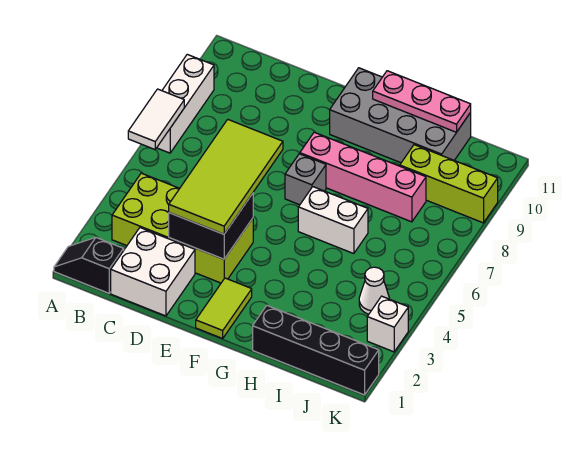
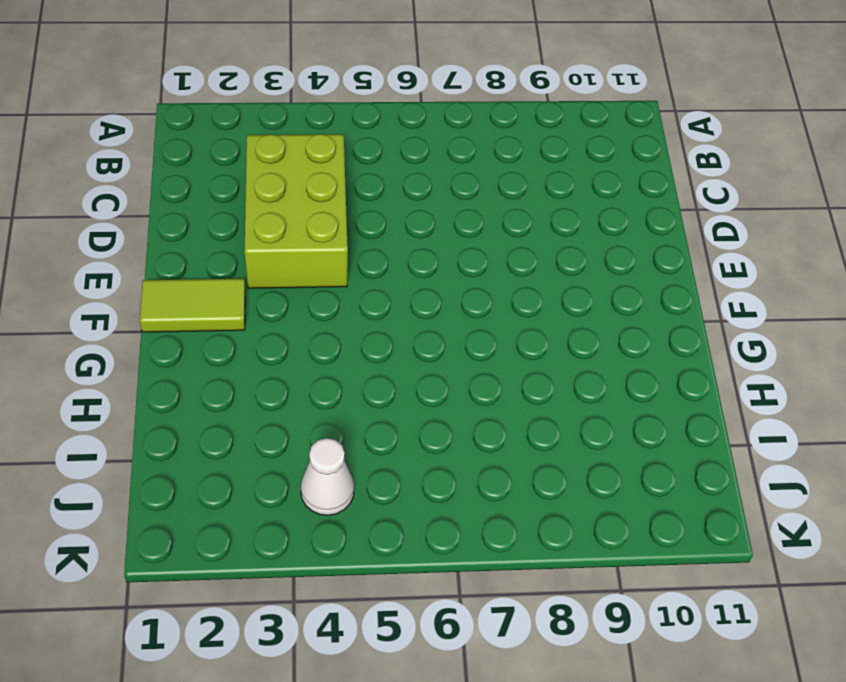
lime brick C3:E4 level 1 -> lime brick B3:E4 level 1
none -> black slope A1:B1 level 1 top B
none -> white brick A7:A9 level 1
none -> white brick C1:D2 level 1

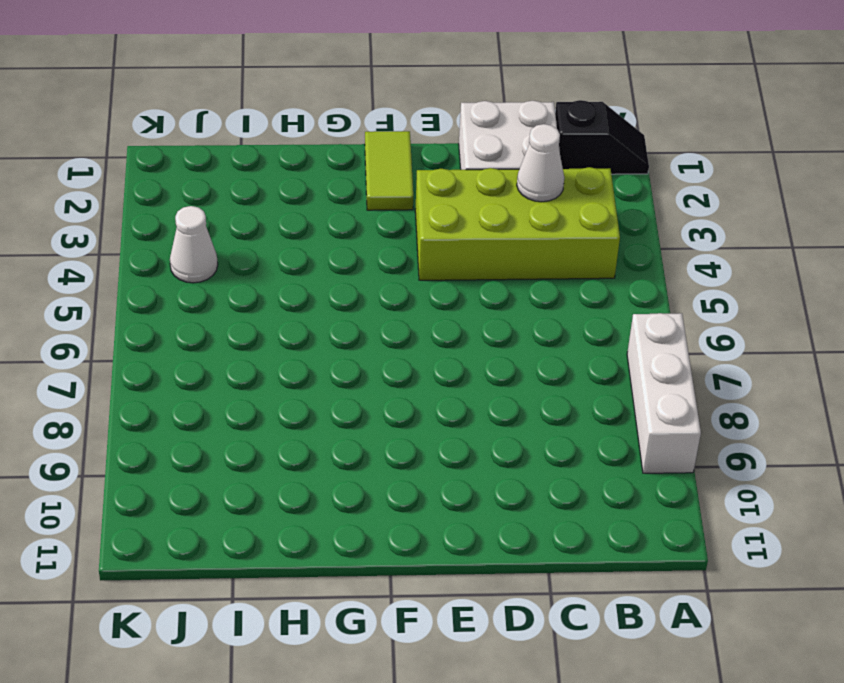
white cone C3 level 2 -> none
none -> grey brick F7 level 1
none -> pink brick F8:I8 level 1
none -> grey brick F10:I11 level 1

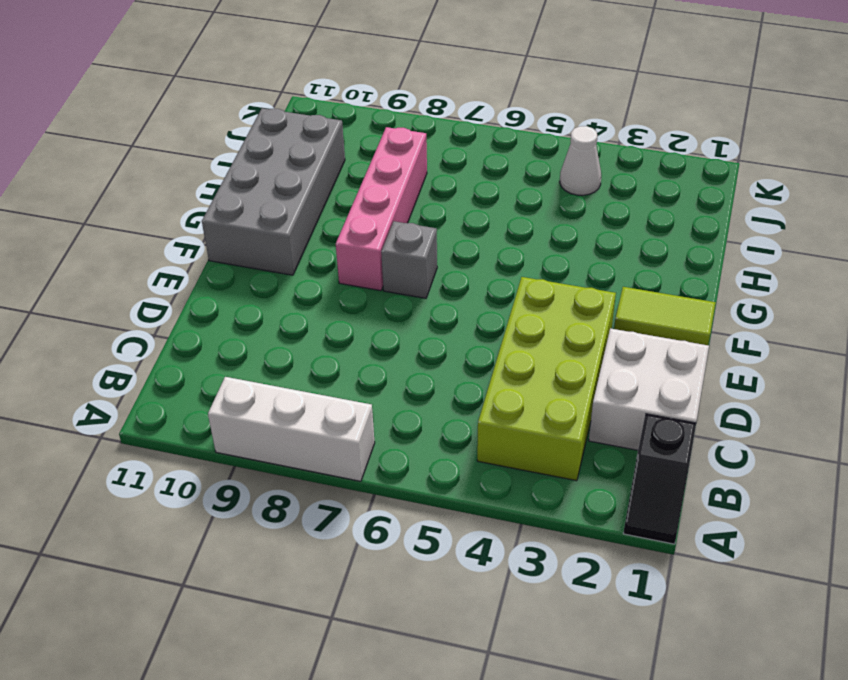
none -> white brick G6:H6 level 1
none -> black brick H1:K1 level 1
none -> lime brick I9:K9 level 1

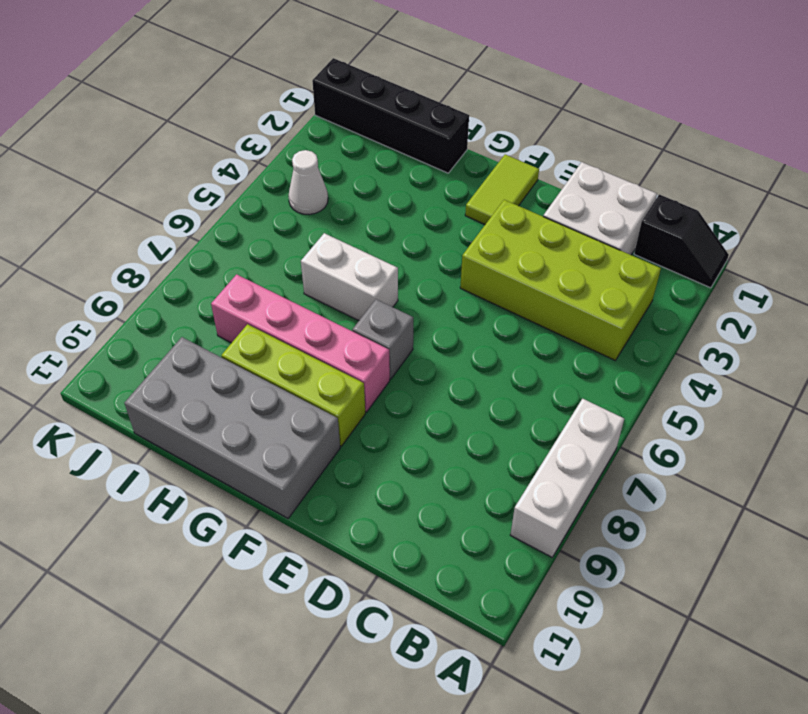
lime brick F9:H9 level 1 -> lime brick I9:K9 level 1
none -> white brick K3 level 1
none -> white tile A6:A7 level 2
none -> black brick D3:E4 level 2

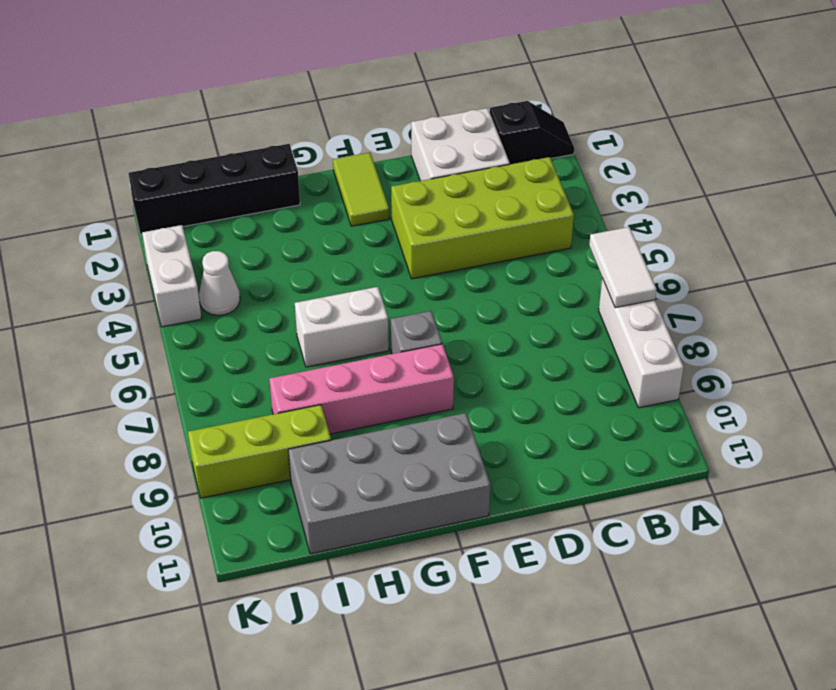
white brick K3:K4 level 1 -> white brick K3 level 1
none -> black brick D3:E4 level 2
none -> pink plate G11:I11 level 2
none -> lime tile D3:E6 level 3

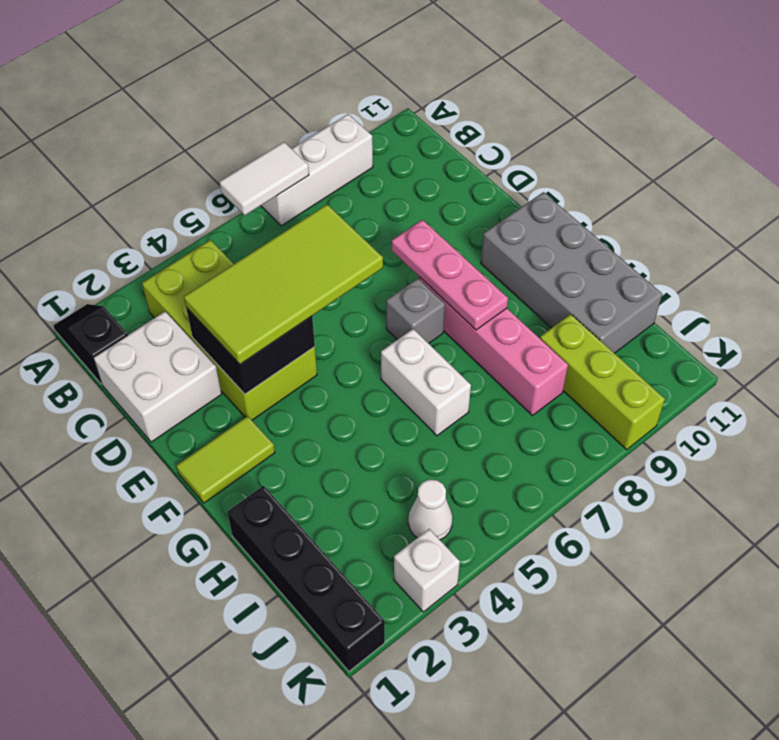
pink plate E8:G8 level 2 -> pink plate G11:I11 level 2

